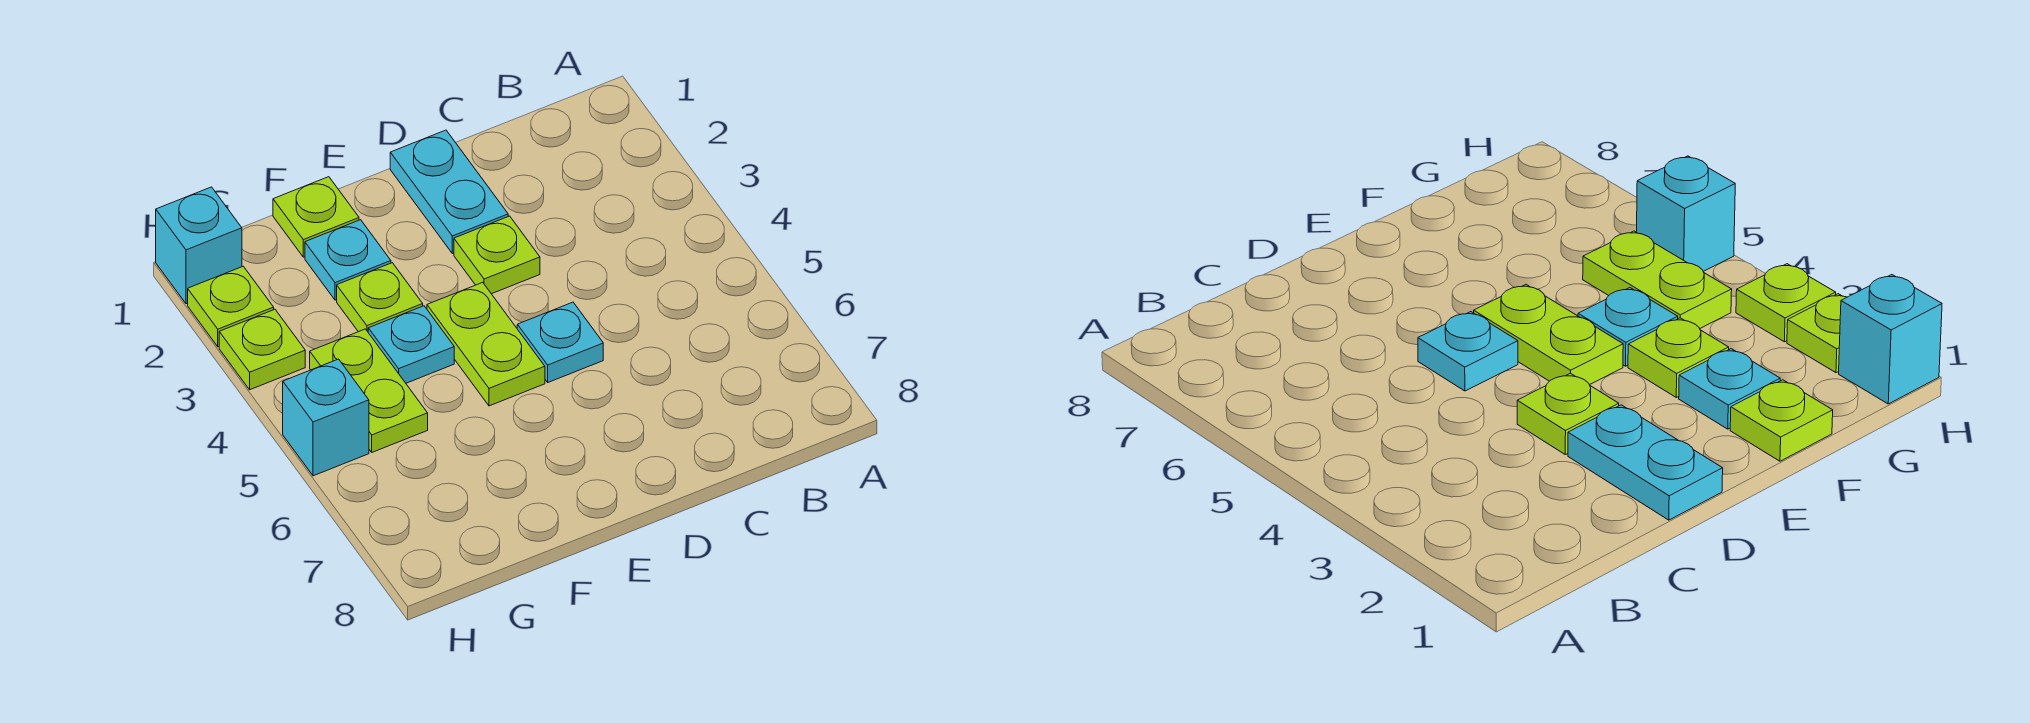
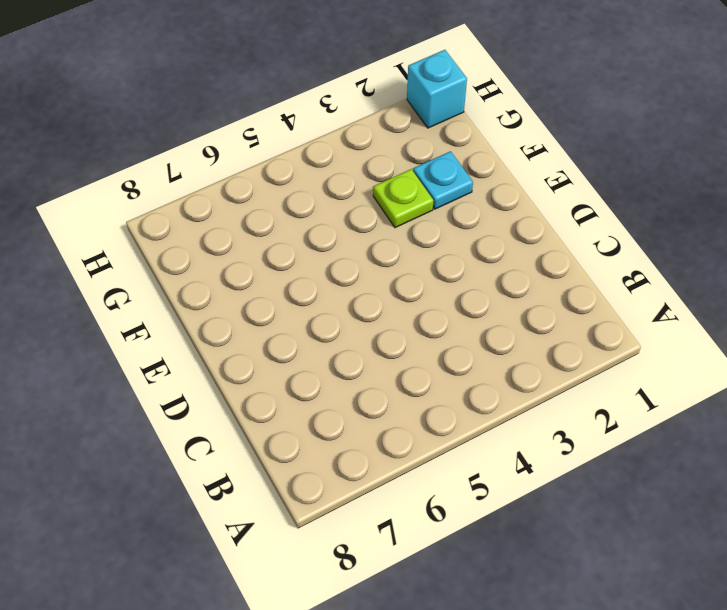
none -> cyan plate D1:D2 level 1
none -> lime plate D3 level 1
none -> cyan plate D5 level 1

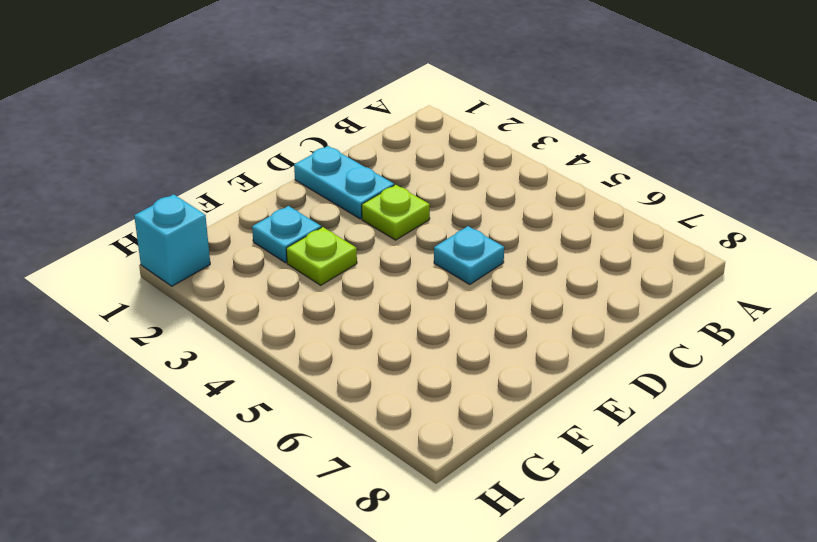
none -> lime plate E4:E5 level 1
none -> lime plate F1 level 1
none -> cyan plate F4 level 1

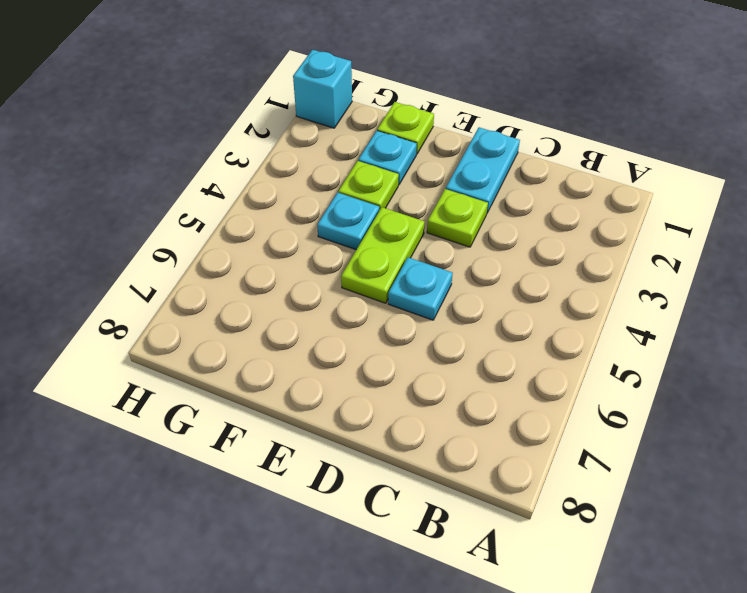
none -> lime plate G4:G5 level 1
none -> lime plate H2 level 1
none -> lime plate H3 level 1

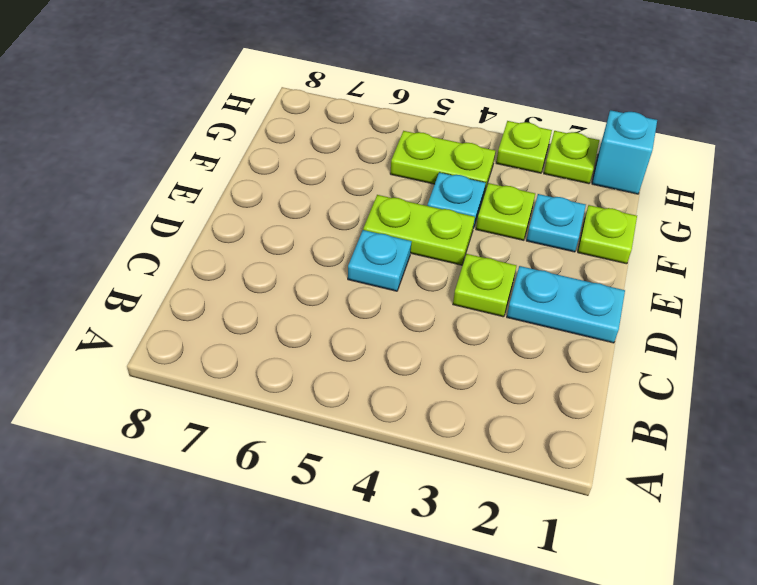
none -> cyan brick H5 level 1

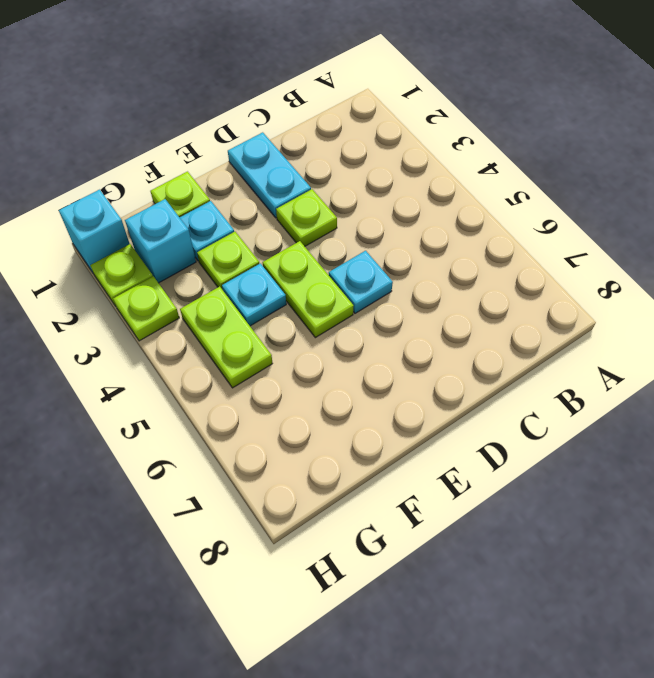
cyan brick G2 level 1 -> cyan brick H5 level 1

